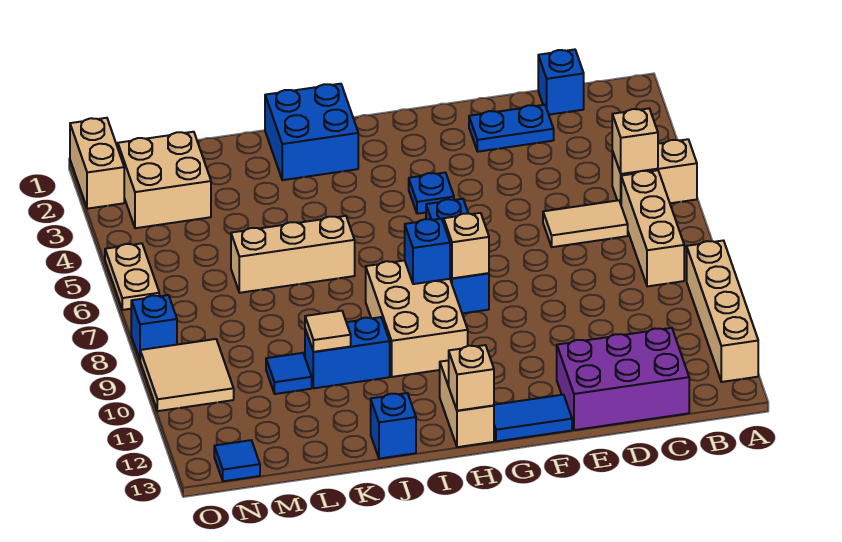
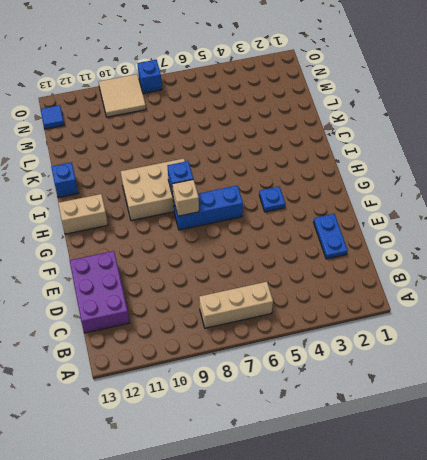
none -> tan brick A5:B5 level 1
none -> tan brick A9:A12 level 1
none -> blue brick C1 level 1

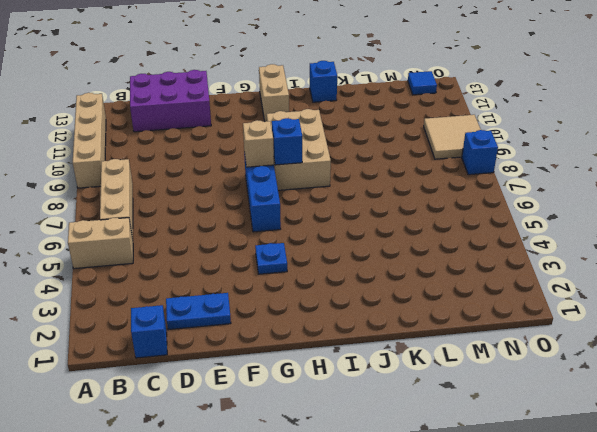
none -> tan tile C6:D6 level 1
none -> blue tile F13:G13 level 1
none -> blue brick I1:J2 level 1

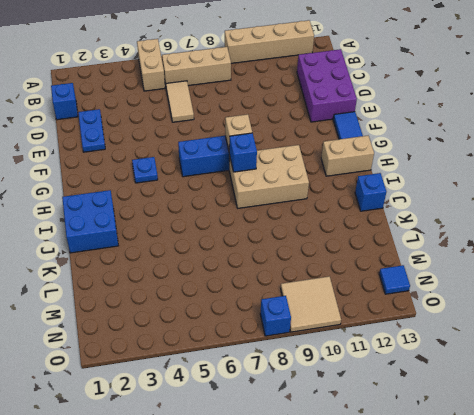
none -> tan brick J6:L6 level 1
none -> blue brick J10:K10 level 1
none -> blue tile L10 level 1

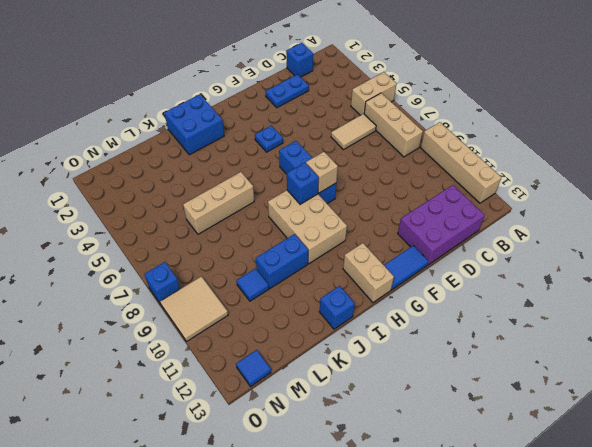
none -> tan brick M2:N3 level 1
none -> tan brick O1:O2 level 1
none -> tan plate O5:O6 level 1

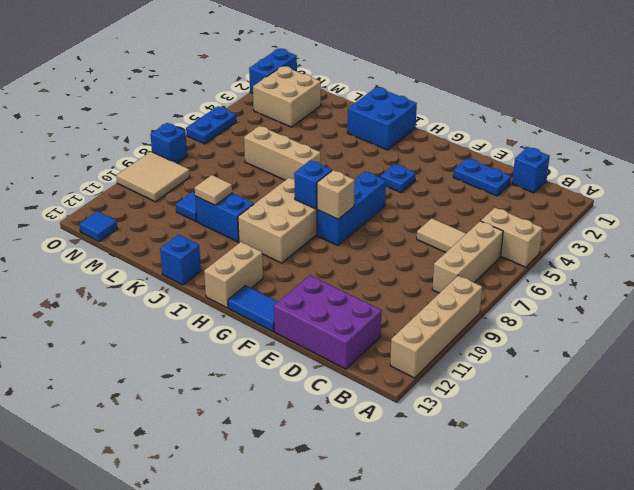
blue brick O1:O2 level 1 -> tan brick O1:O2 level 1
blue plate O5:O6 level 1 -> tan plate O5:O6 level 1
none -> tan brick B5 level 2
none -> tan brick H13 level 2

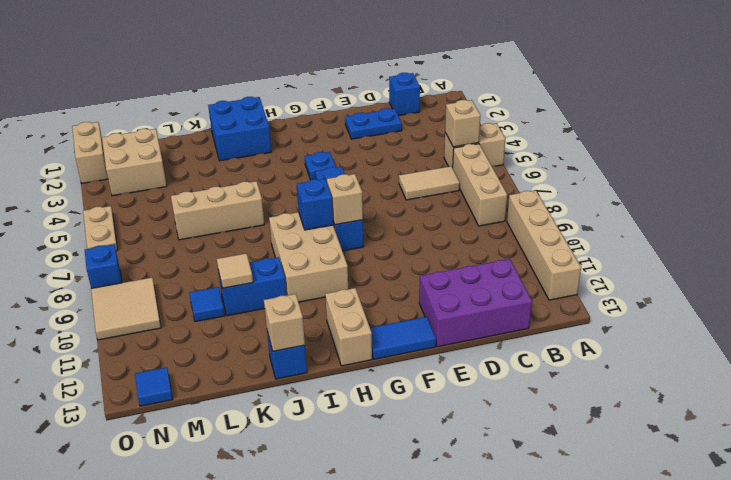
tan brick J13 level 2 -> tan brick H13 level 2

